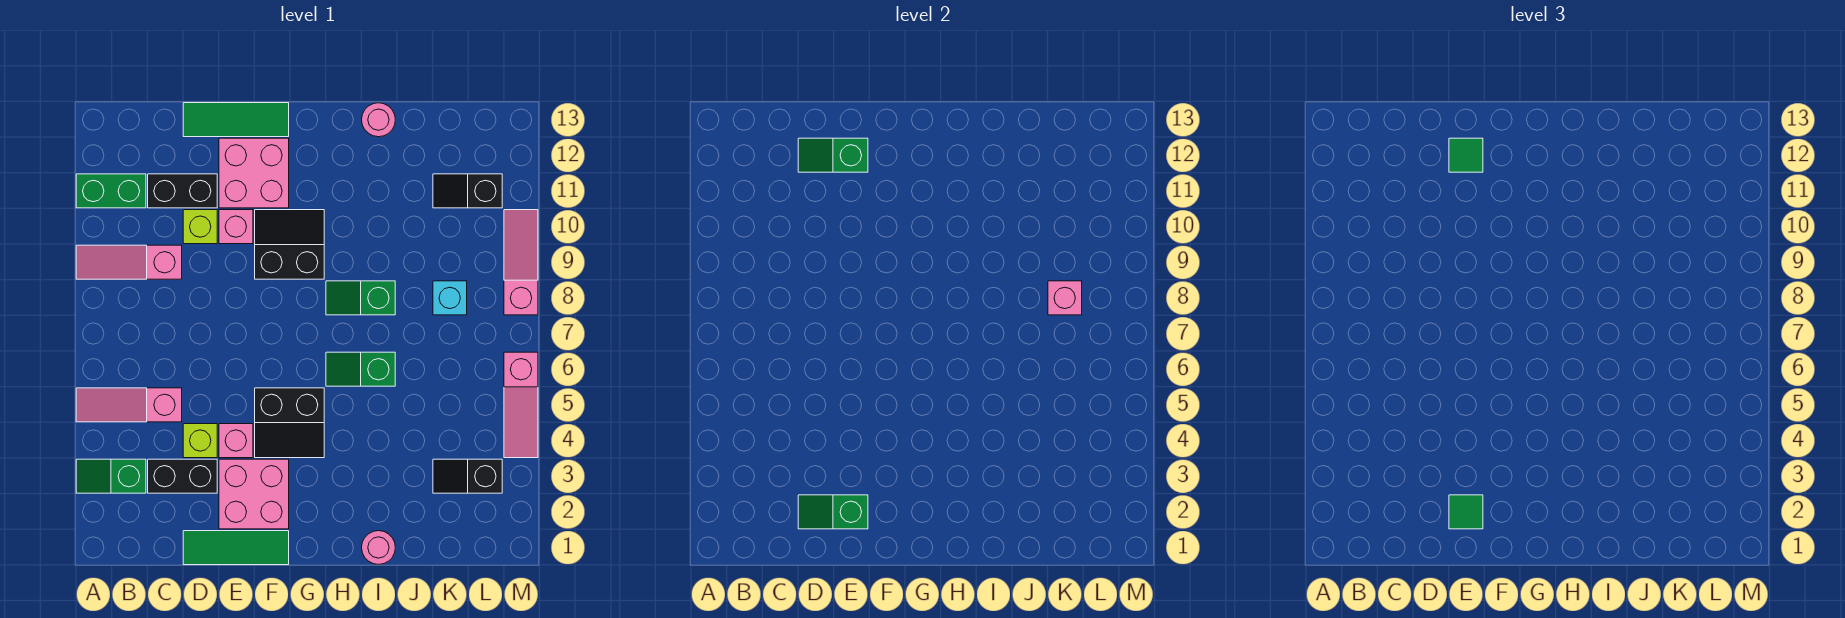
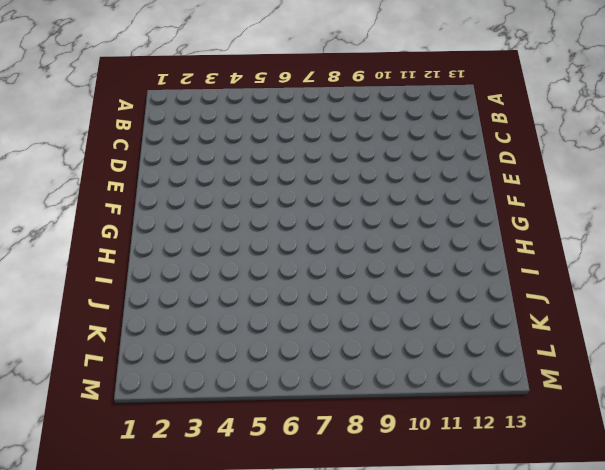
none -> green slope A3:B3 level 1 top B
none -> pink slope A5:C5 level 1 top C
none -> pink slope A9:C9 level 1 top C
none -> green brick A11:B11 level 1

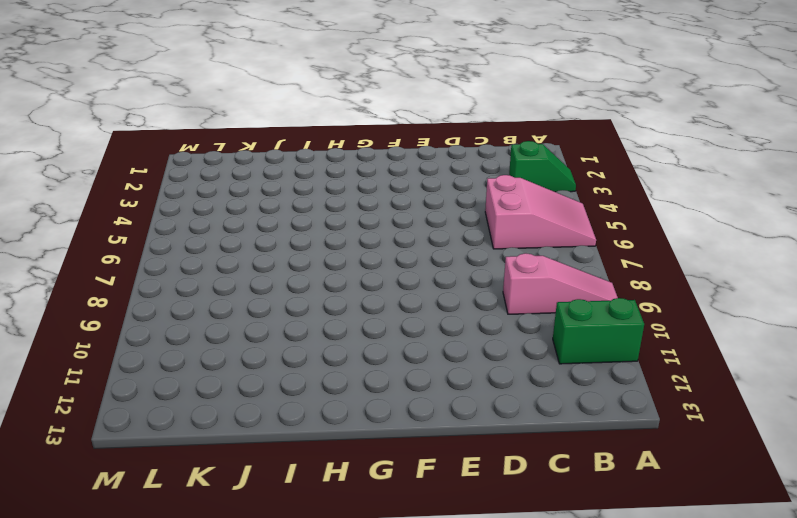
pink slope A5:C6 level 1 top C -> pink slope A5:C5 level 1 top C
none -> black brick C3:D3 level 1
none -> black brick C11:D11 level 1
none -> green tile D1:F1 level 1
none -> lime brick D4 level 1

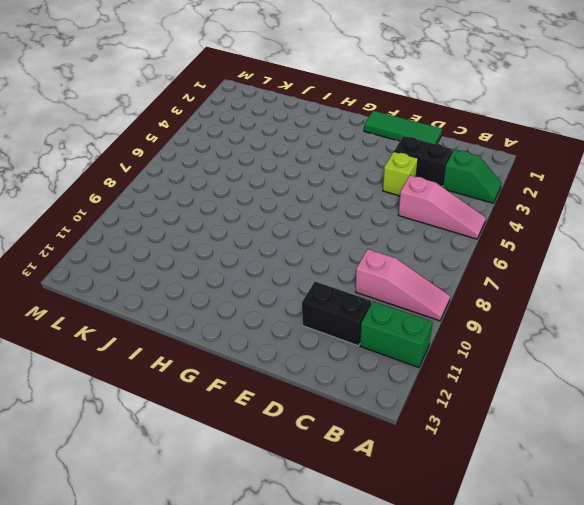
none -> lime brick D10 level 1
none -> green tile D13:F13 level 1
none -> pink brick E2:F3 level 1
none -> pink brick E4 level 1

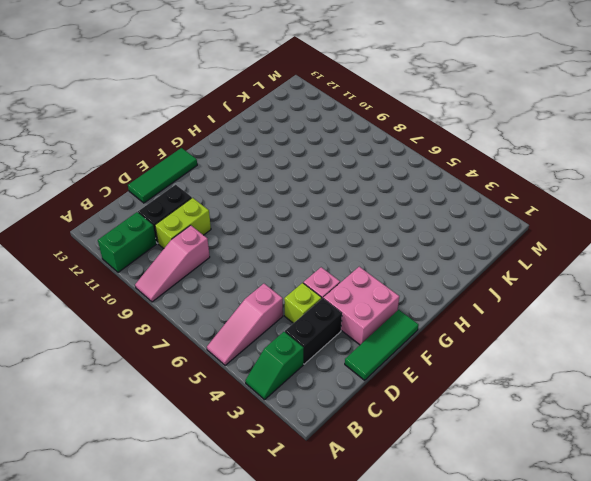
lime brick C10:D10 level 1 -> lime brick D10 level 1
none -> pink brick E10 level 1
none -> pink brick E11:F12 level 1
none -> black slope F4:G5 level 1 top 5
none -> black slope F9:G10 level 1 top 9

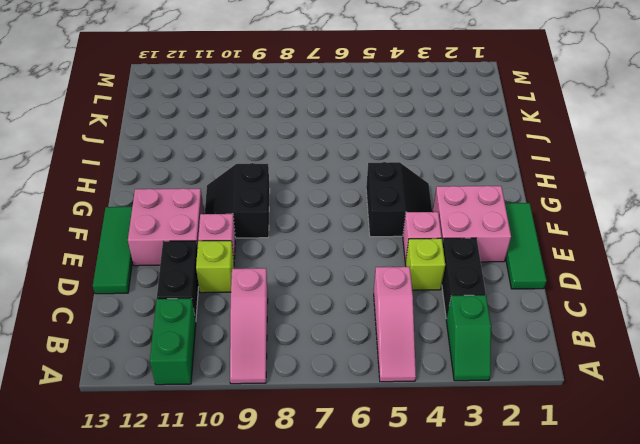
none -> green slope H6:I6 level 1 top I
none -> green slope H8:I8 level 1 top I
none -> pink round brick I1 level 1
none -> pink round brick I13 level 1

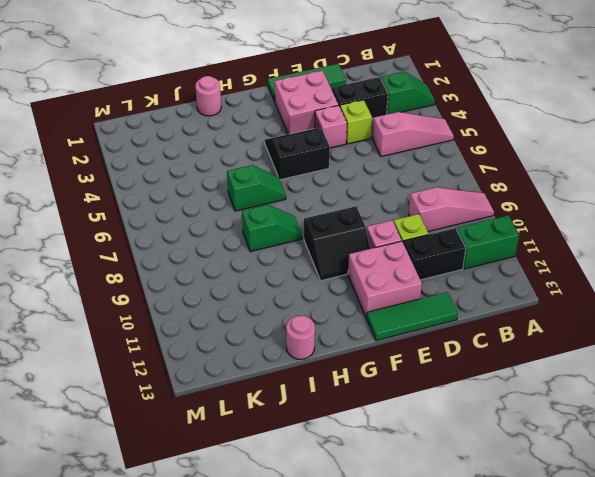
none -> black slope K3:L3 level 1 top L
none -> cyan brick K8 level 1
none -> black slope K11:L11 level 1 top L
none -> pink slope M4:M6 level 1 top 6

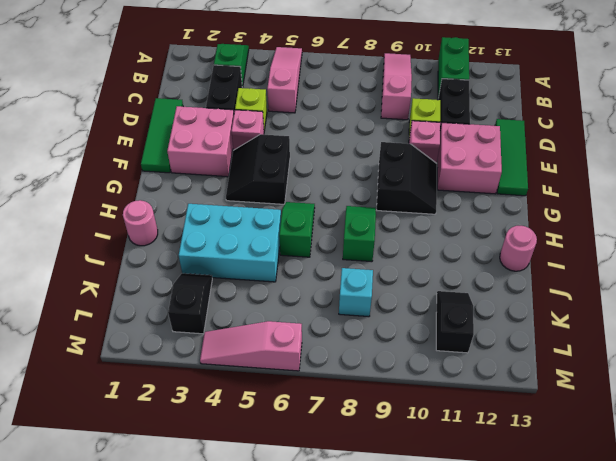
cyan brick I3:J5 level 1 -> none
none -> pink slope M8:M10 level 1 top 8
none -> green slope D2:E2 level 2 top E
none -> green slope D12:E12 level 2 top E
none -> pink brick K8 level 2

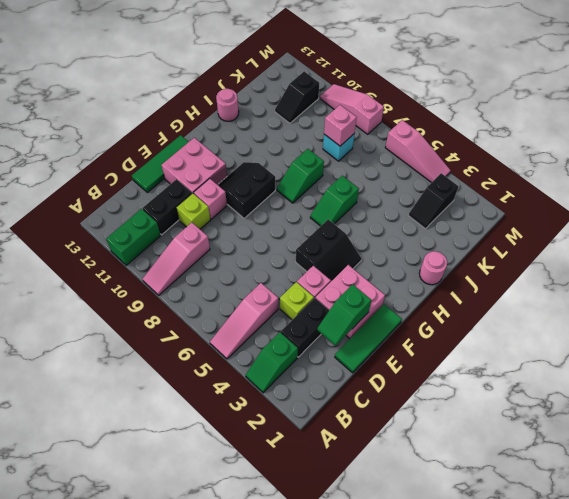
none -> green slope D12:E12 level 2 top E
none -> green tile E2 level 3
none -> green tile E12 level 3

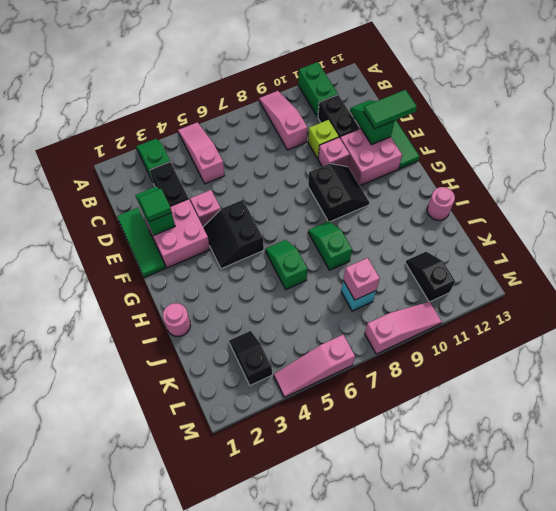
green tile E12:E13 level 3 -> green tile E12 level 3
none -> lime brick D4 level 1

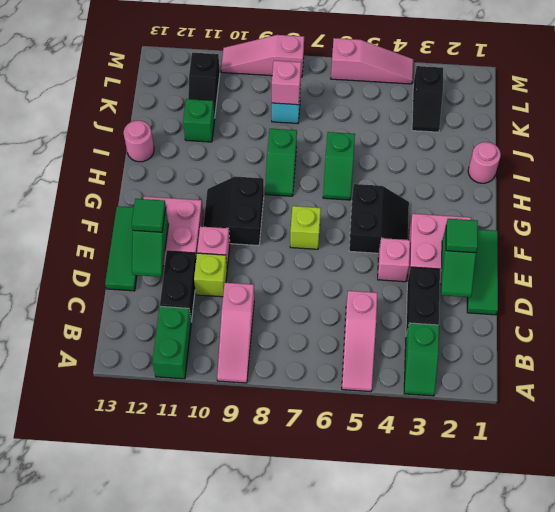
lime brick F7 level 1 -> lime brick D4 level 1
green brick J11 level 1 -> none

